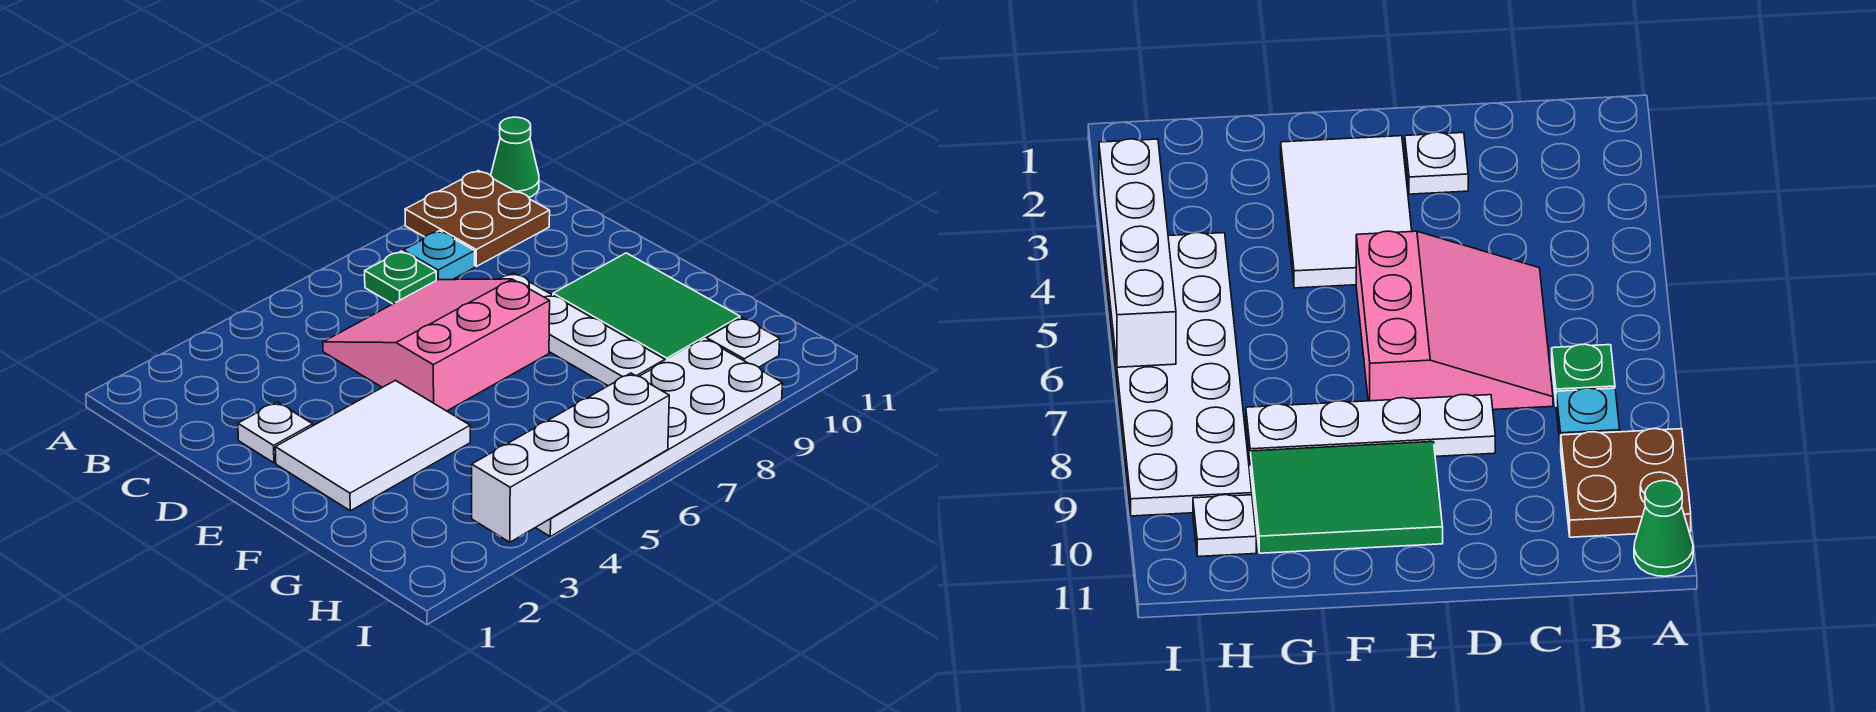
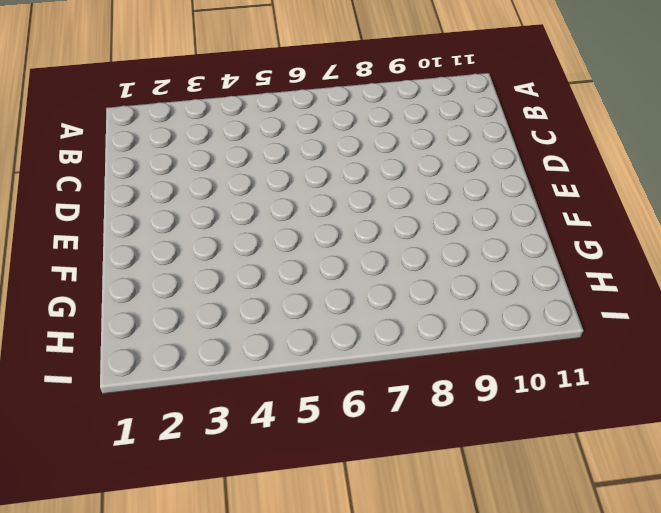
none -> brown plate A9:B10 level 1
none -> green cone A11 level 1
none -> green plate B7 level 1

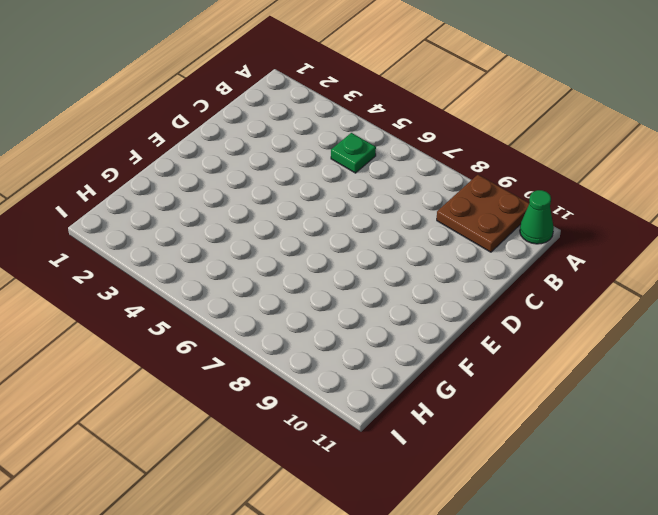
green plate B5 level 1 -> green plate B7 level 1
none -> cyan plate B8 level 1
none -> pink slope C5:E7 level 1 top E
none -> white plate D2 level 1

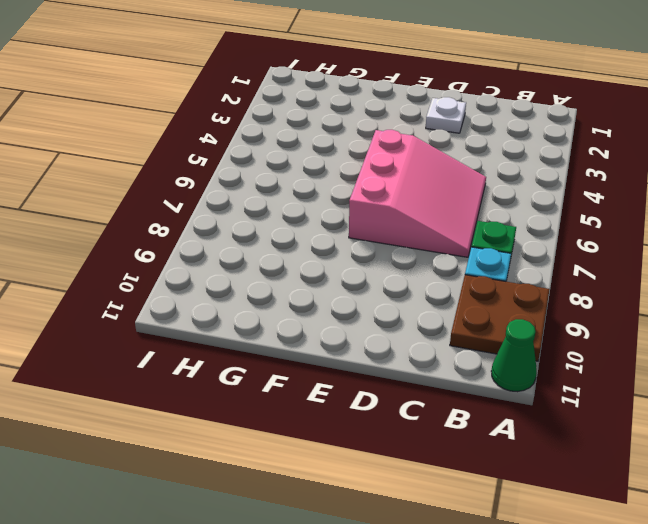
none -> white plate D8:G8 level 1
none -> white tile E2:F4 level 1
none -> green tile E9:G10 level 1

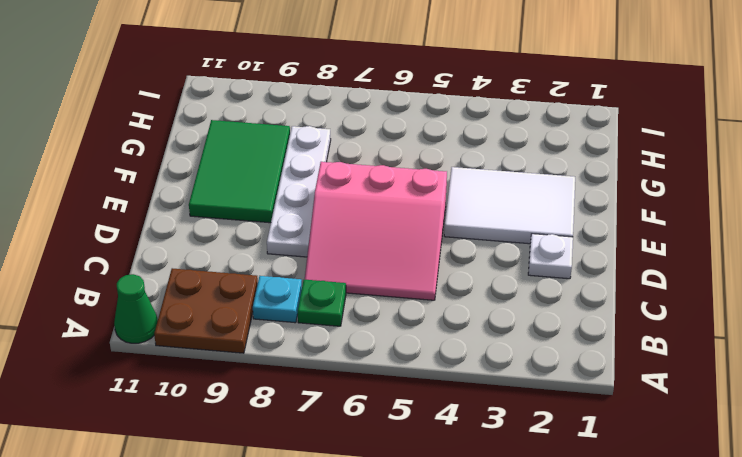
none -> white plate H4:I9 level 1
none -> white plate H10 level 1
none -> white brick I3:I6 level 2

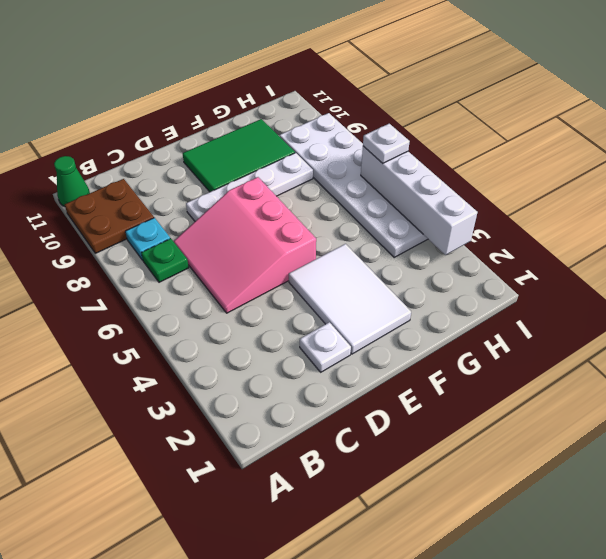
white plate I6 level 3 -> white plate H10 level 1

